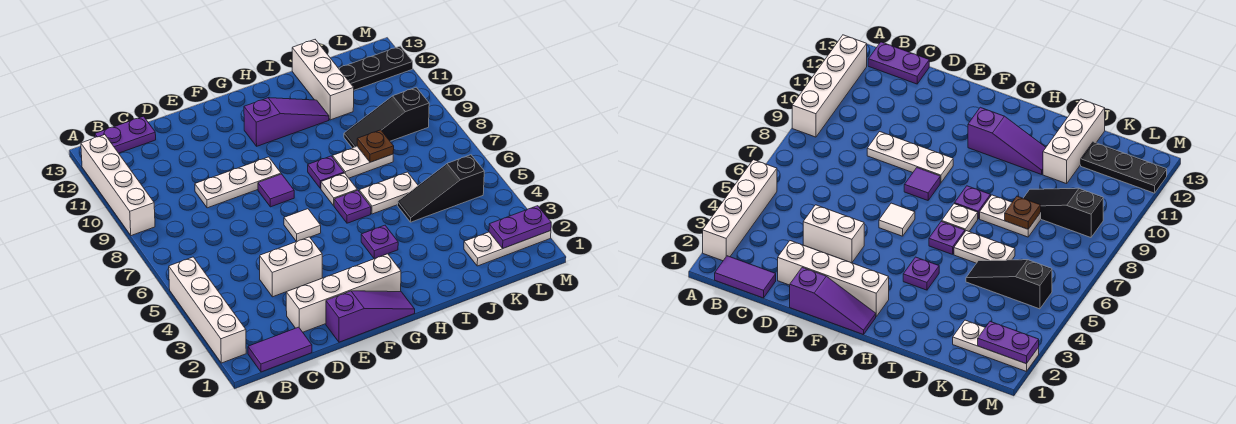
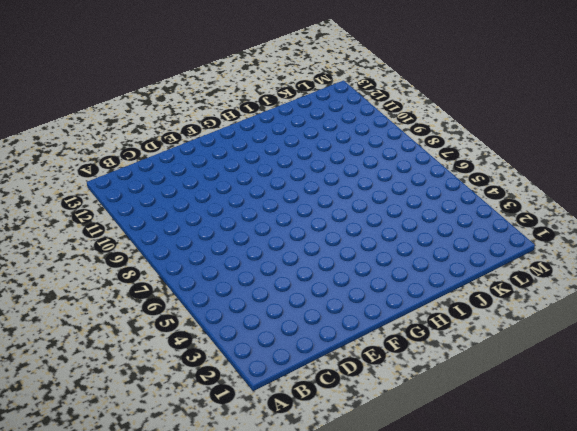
none -> white brick A2:A5 level 1
none -> white brick A9:A12 level 1
none -> purple tile B1:C1 level 1

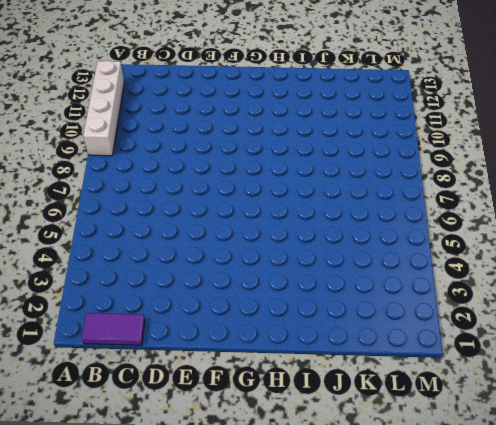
none -> white brick A2:A5 level 1
none -> purple plate B13:C13 level 1
none -> white brick D2:G2 level 1

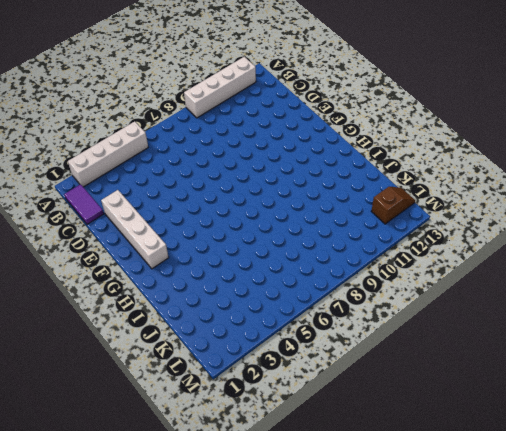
brown slope L12:L13 level 1 top 12 -> black plate K12:M12 level 1
none -> purple plate B13:C13 level 1
none -> white brick D4:E4 level 1
none -> white plate D9:F9 level 1

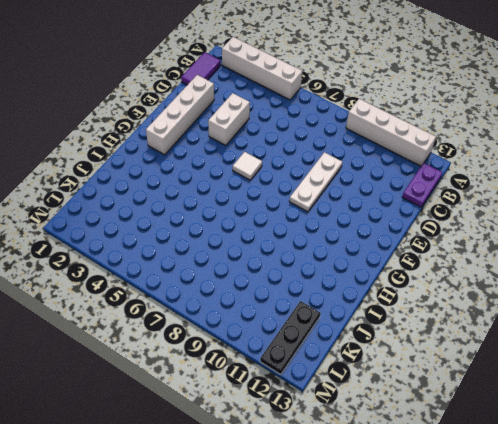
none -> purple slope E1:G1 level 1 top E
none -> purple tile F8 level 1
none -> purple slope G11:I11 level 1 top G

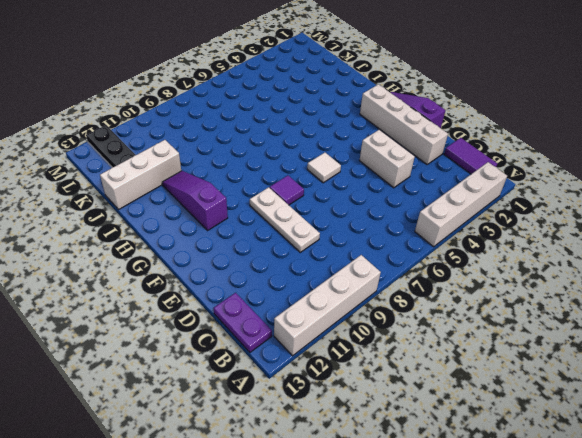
none -> purple plate H4 level 1
none -> purple plate H6 level 1
none -> white plate H7 level 1

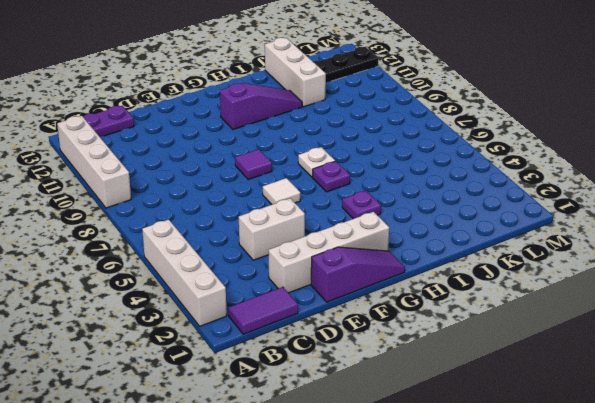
none -> white plate D9:F9 level 1
none -> purple plate H8 level 1
none -> white plate I6:J6 level 1

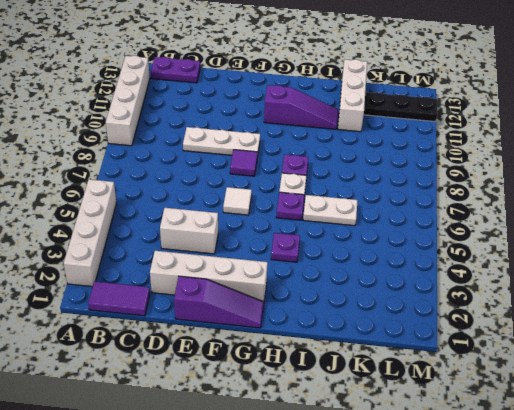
none -> white plate I8:J8 level 1
none -> black slope J5:L5 level 1 top L
none -> black slope J9:L9 level 1 top L

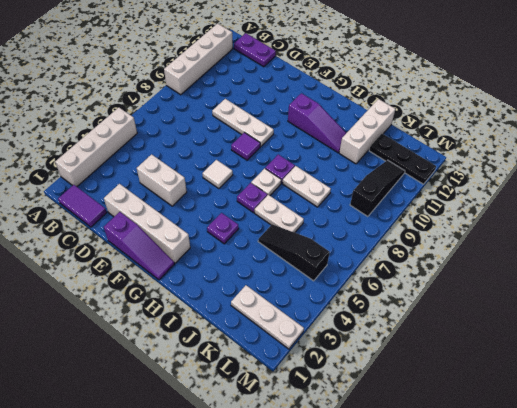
black slope L9:L11 level 1 top 9 -> black slope J9:L9 level 1 top L
none -> brown plate J8 level 2
none -> purple plate L2:M2 level 2

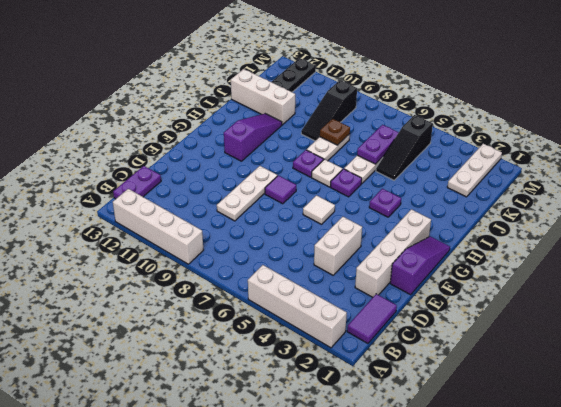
purple plate J6:K6 level 2 -> purple plate L2:M2 level 2

